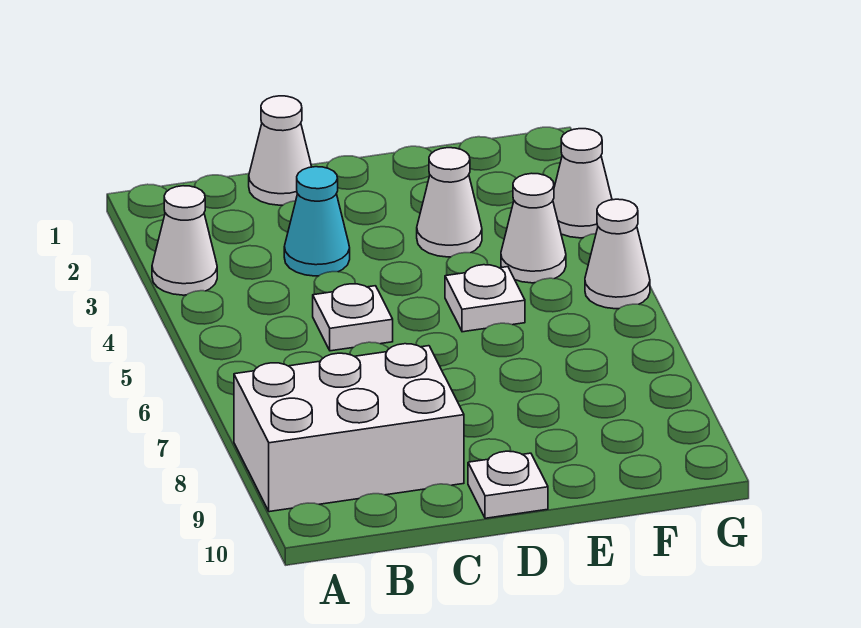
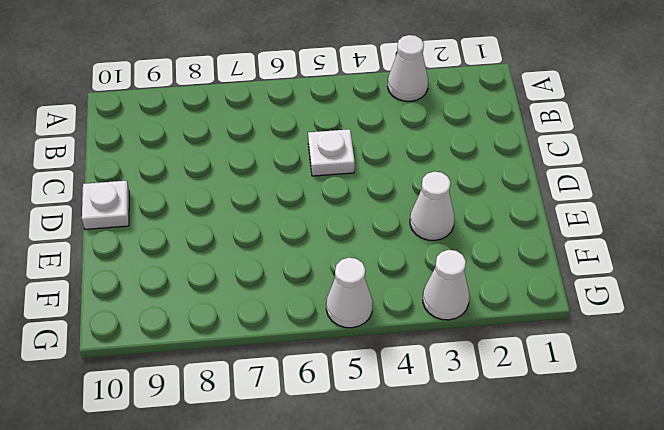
none -> white brick A8:C9 level 1
none -> white cone C1 level 1

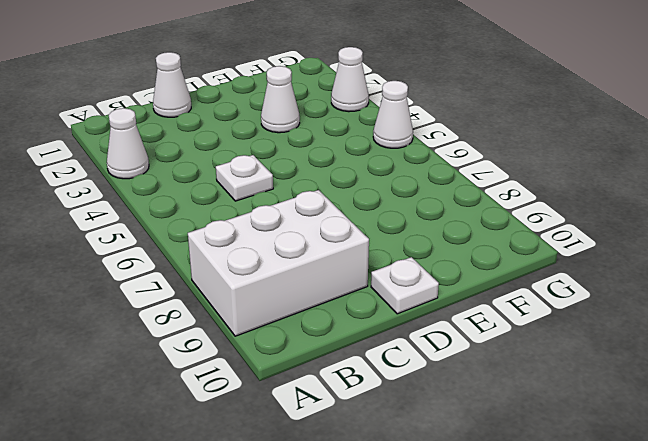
none -> cyan cone C3 level 1
none -> white plate E5 level 1

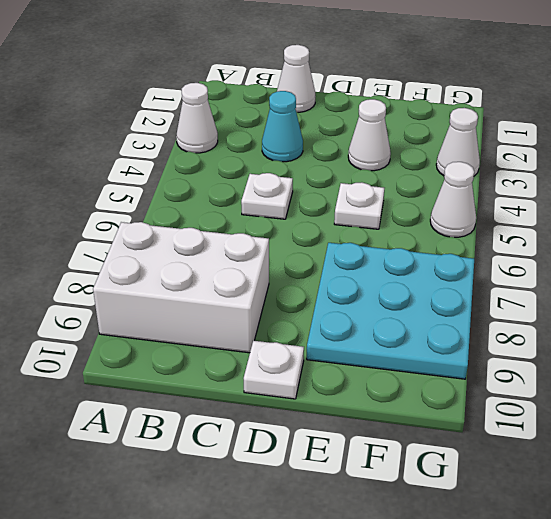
cyan plate E7:G9 level 1 -> none
none -> white cone F4 level 1

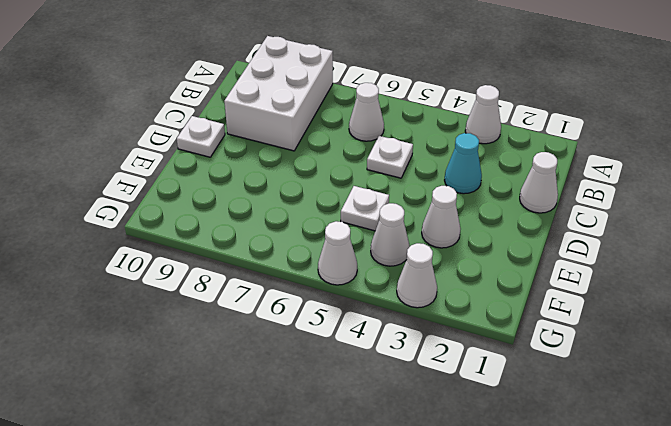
white cone B6 level 1 -> none

